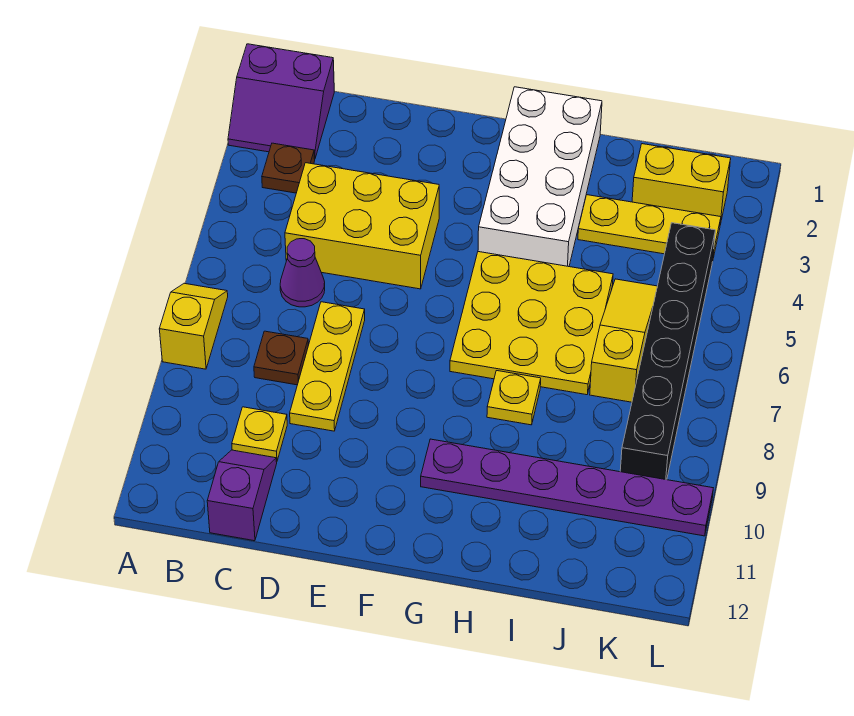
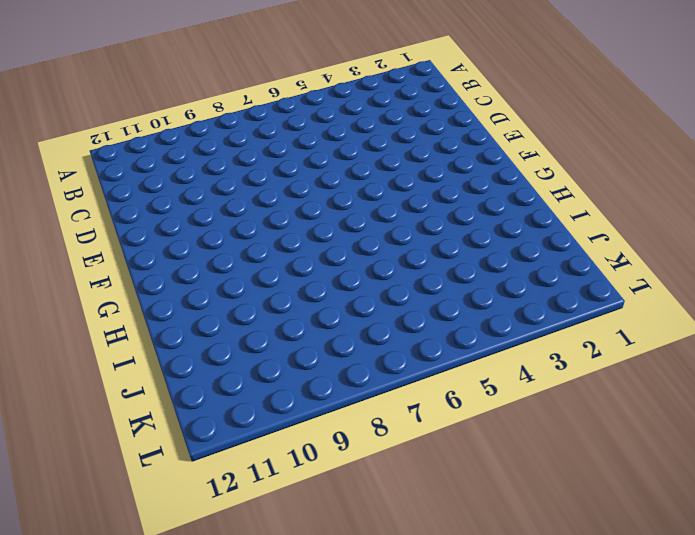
none -> purple slope A1:B2 level 1 top 1
none -> yellow slope A7:A8 level 1 top 8
none -> brown plate B3 level 1

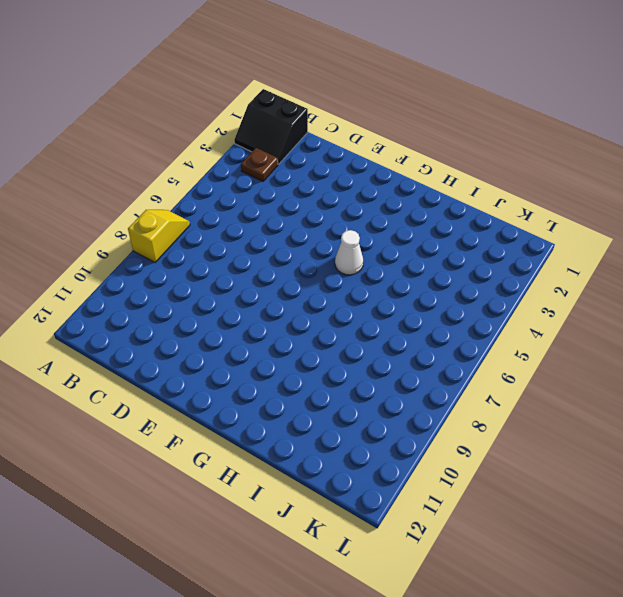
black slope A1:B2 level 1 top 1 -> purple slope A1:B2 level 1 top 1
white cone G5 level 1 -> yellow plate G5:I7 level 1
none -> yellow brick C4:E5 level 1
none -> purple cone C6 level 1
none -> brown plate C8 level 1

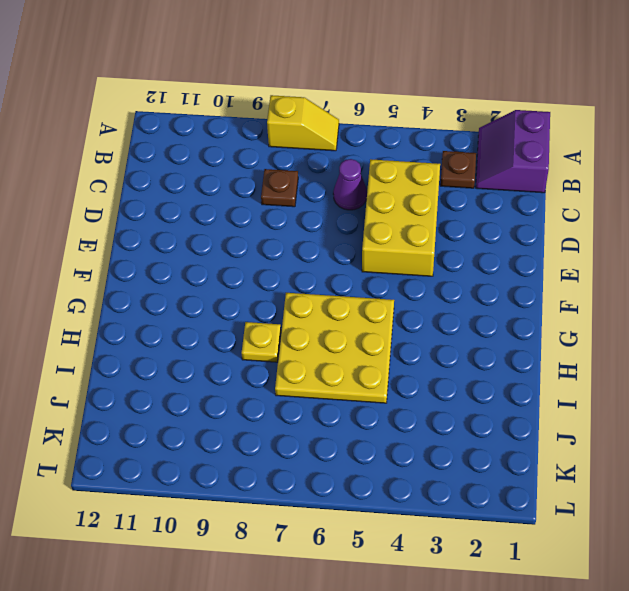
none -> yellow plate C10 level 1
none -> purple slope C11:C12 level 1 top 12
none -> yellow plate D7:D9 level 1

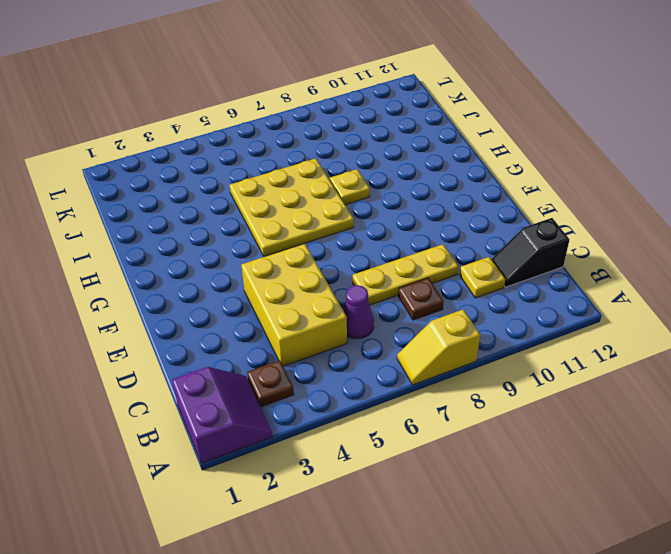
black slope C11:C12 level 1 top 12 -> purple slope C11:C12 level 1 top 12
none -> white brick G1:H4 level 1
none -> purple plate G10:L10 level 1
none -> yellow plate I3:K3 level 1

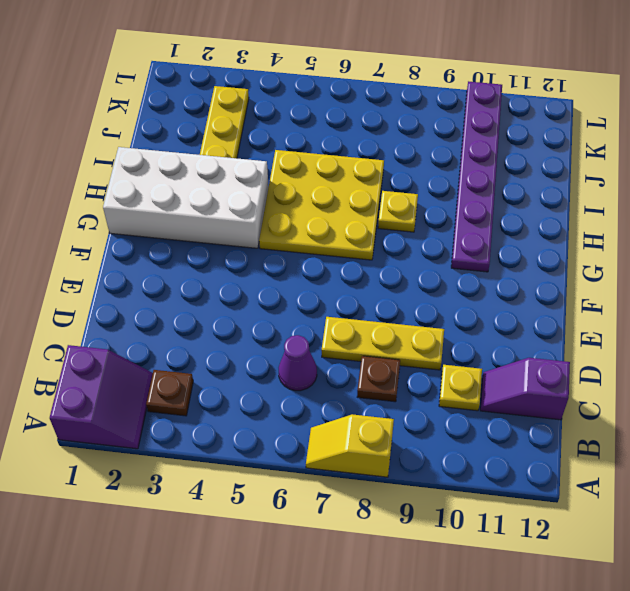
none -> yellow brick C4:E5 level 1
none -> yellow brick J2:K2 level 1
none -> yellow slope J5:J7 level 1 top 7

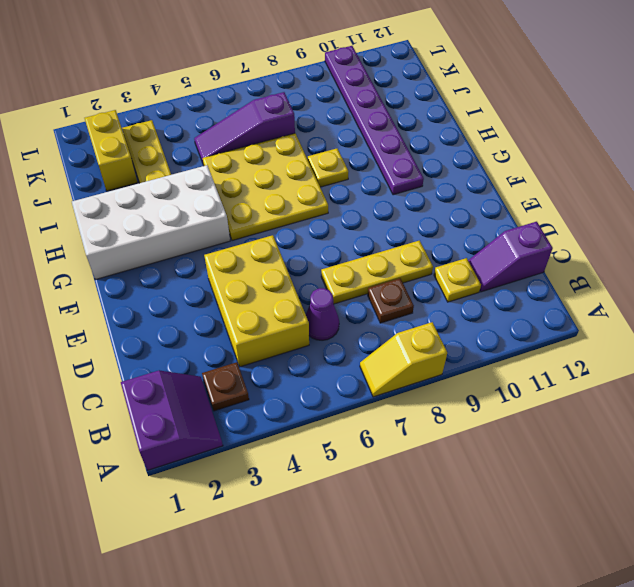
purple slope J5:J7 level 1 top 7 -> yellow slope J5:J7 level 1 top 7
none -> black brick K4:K9 level 1

